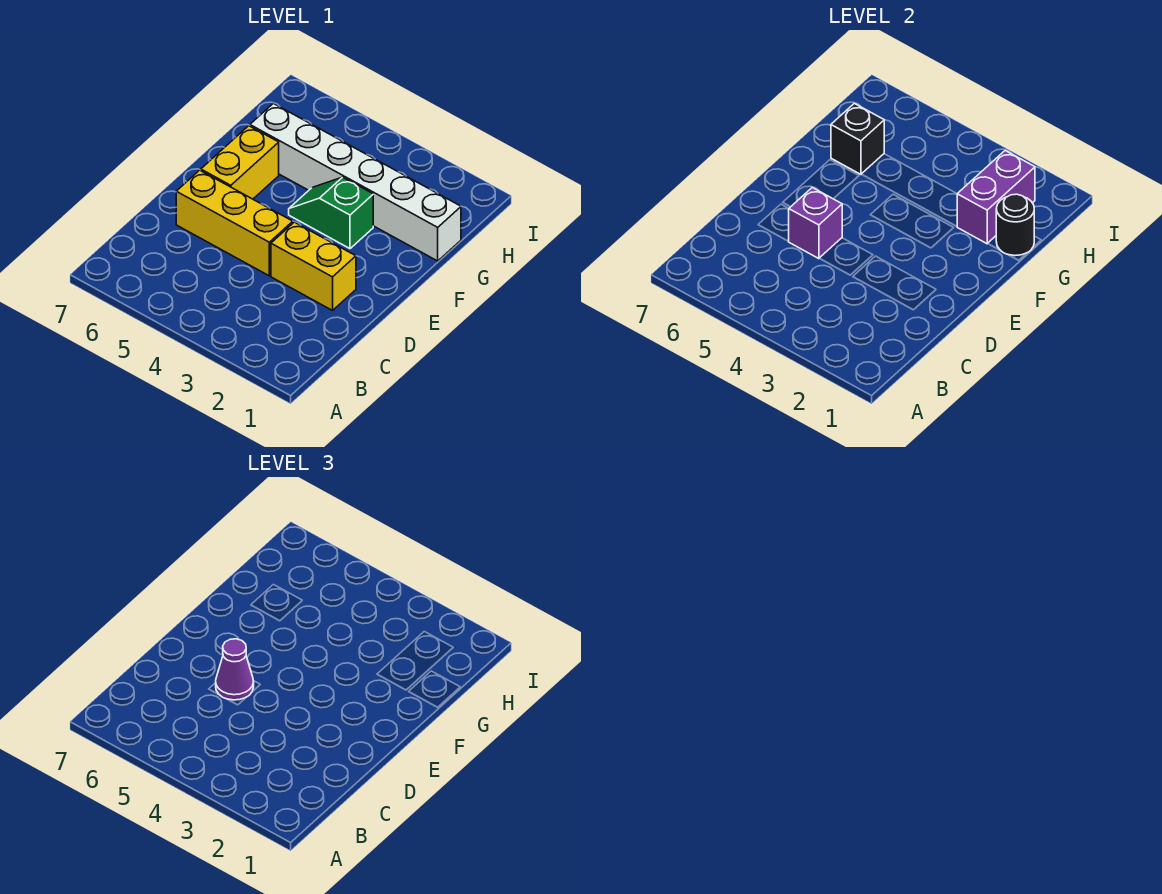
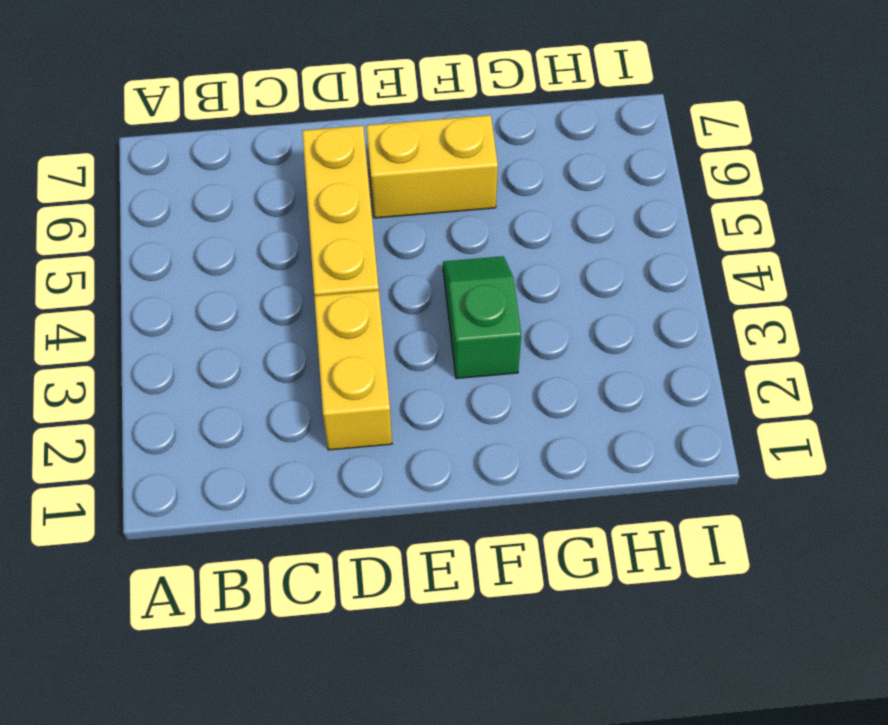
none -> white brick G1:G6 level 1
none -> purple brick D5 level 2

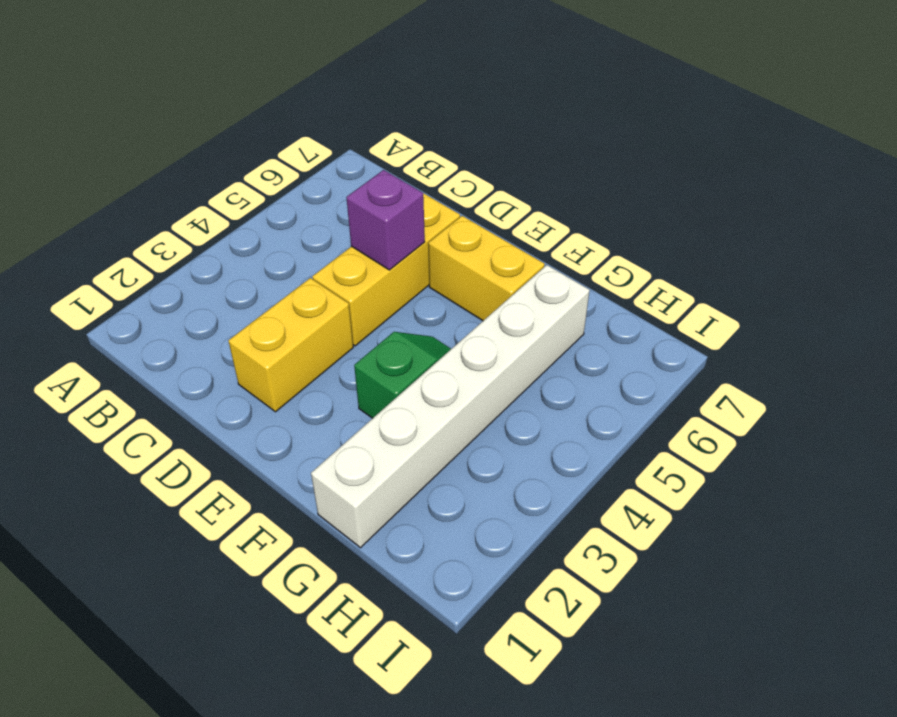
none -> black round brick G1 level 2
none -> purple brick G2:H2 level 2

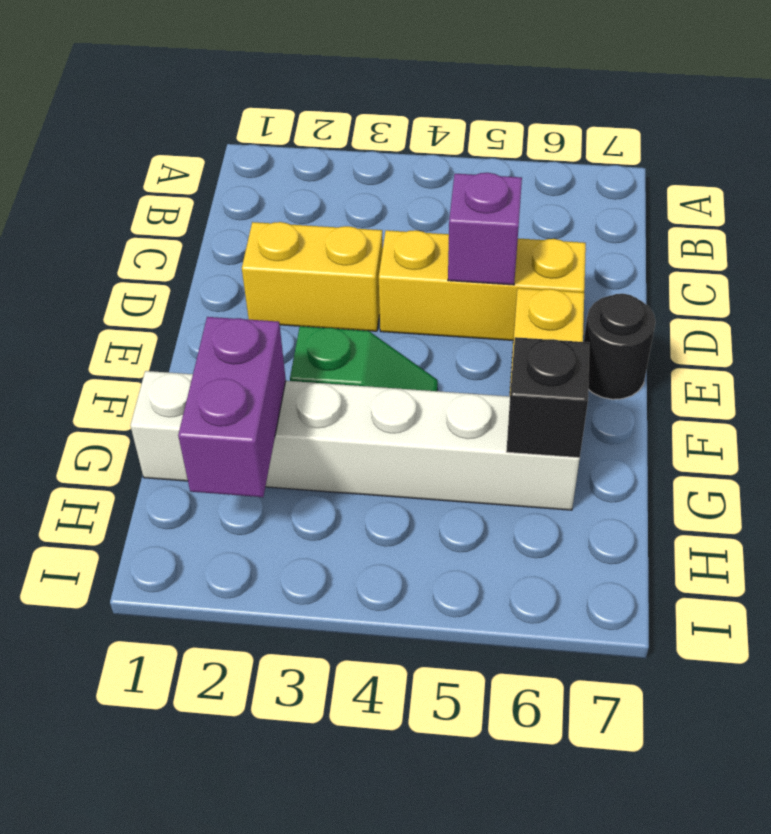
black round brick E7 level 1 -> black round brick G1 level 2
none -> purple cone D5 level 3

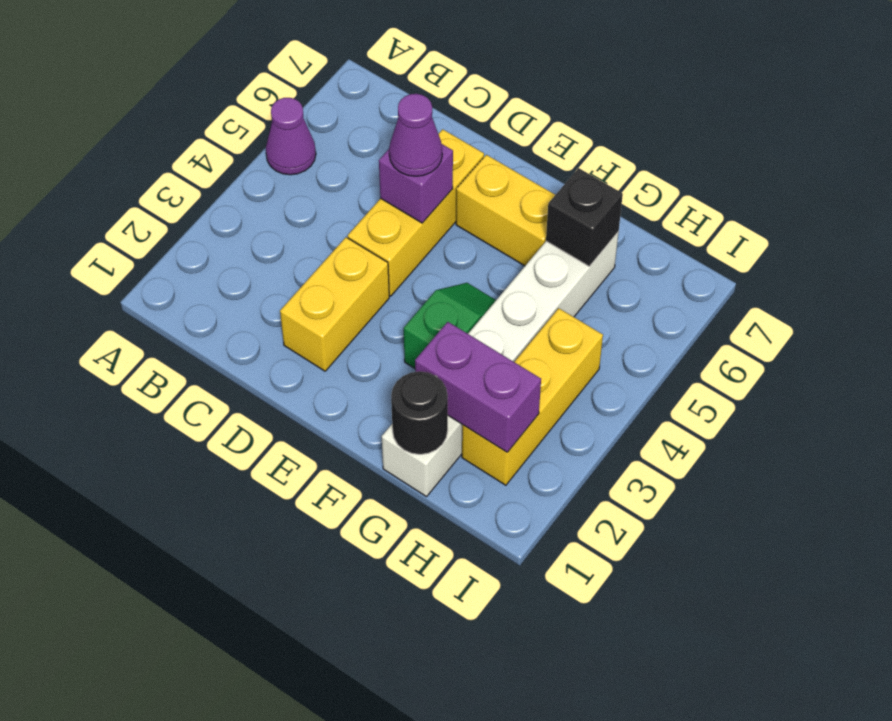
purple cone A5 level 1 -> none
yellow brick H2:H4 level 1 -> none

